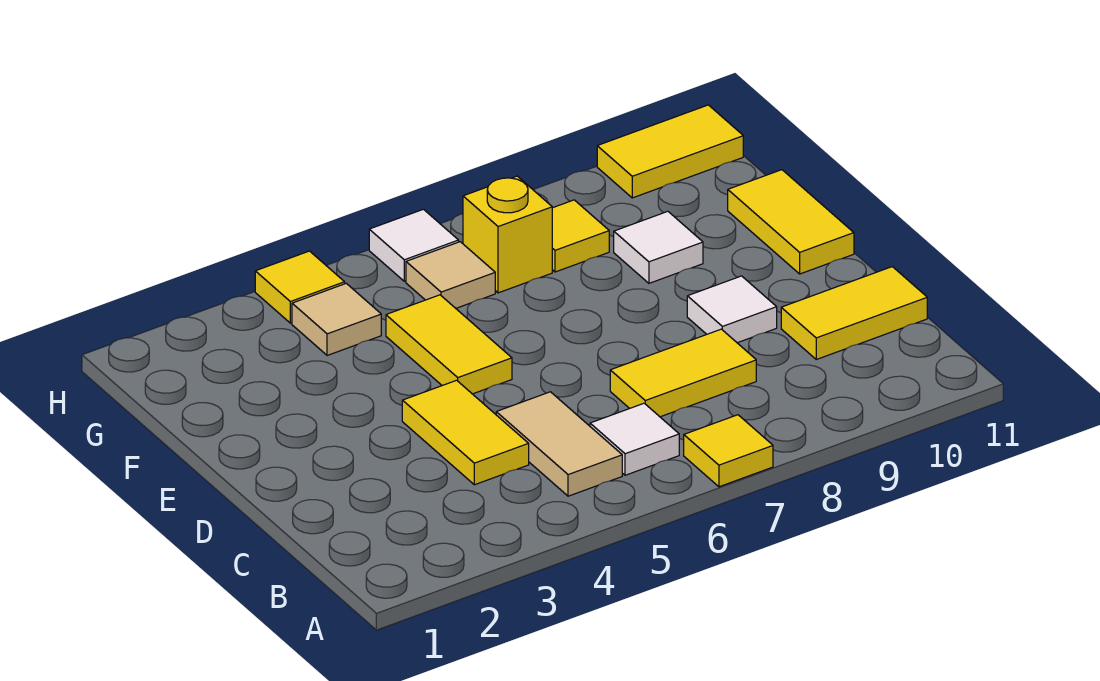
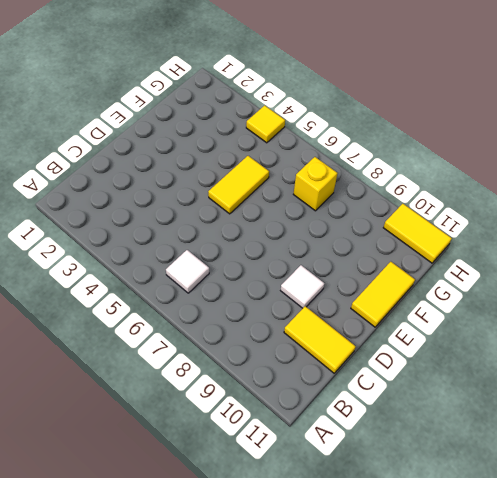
none -> yellow tile A7 level 1
none -> tan tile B5:C5 level 1
none -> yellow tile C4:D4 level 1

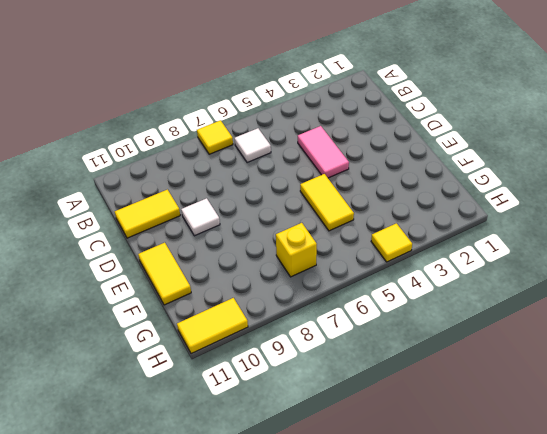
pink tile C4:D4 level 1 -> yellow tile C4:D4 level 1
none -> tan tile B5:C5 level 1
none -> yellow tile C7:C8 level 1
none -> white tile F9 level 1

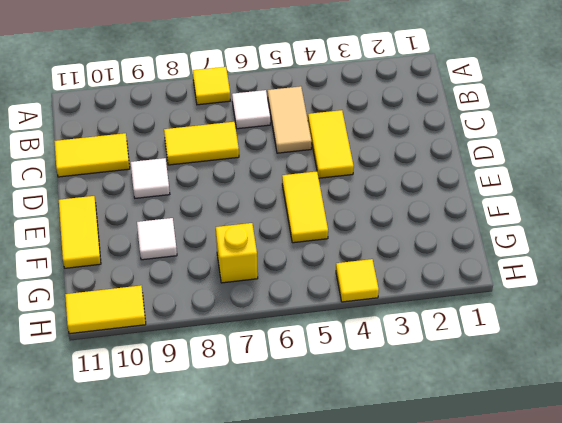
none -> tan tile G4 level 1
none -> tan tile G6 level 1
none -> yellow tile G8 level 1

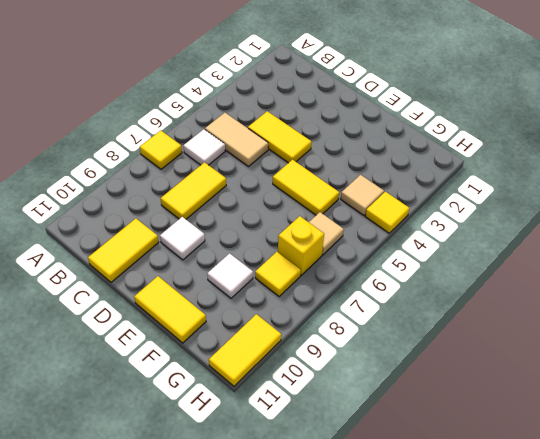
none -> white tile H6 level 1

